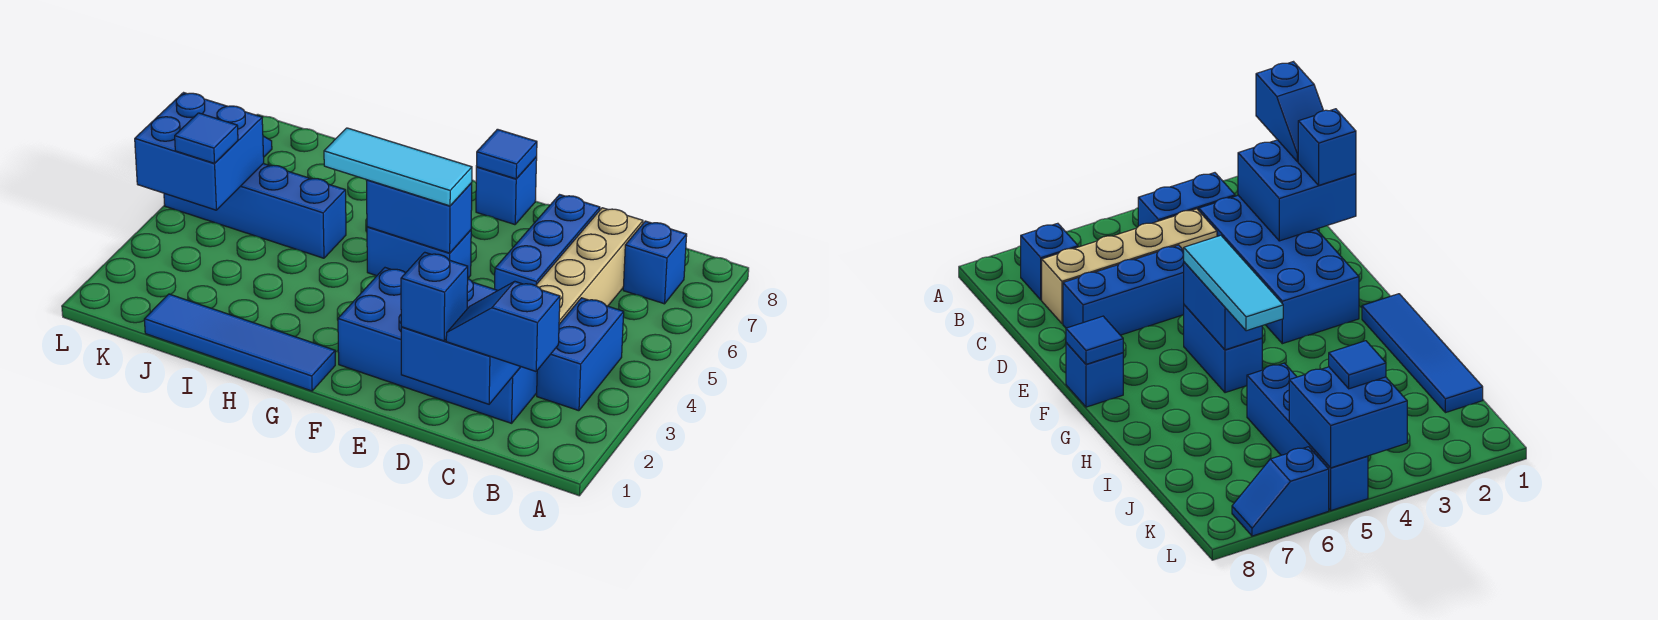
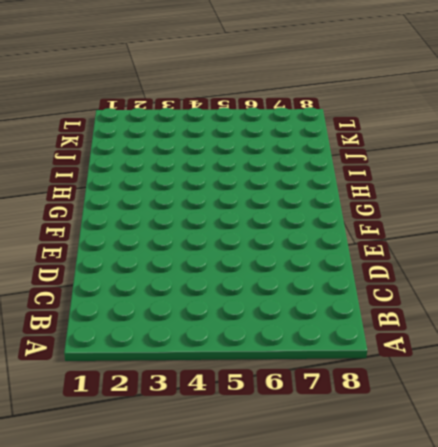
none -> blue brick B3:B4 level 1
none -> blue brick B7 level 1
none -> blue brick C2:F3 level 1

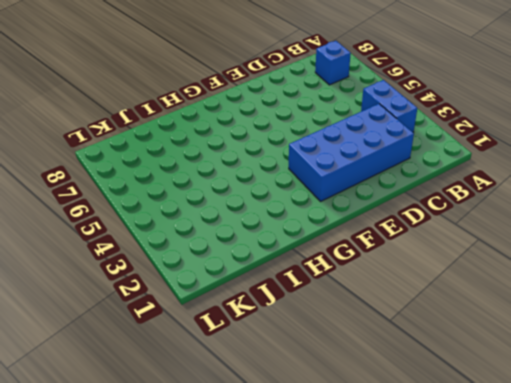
none -> tan brick C4:C7 level 1
none -> blue brick D5:D7 level 1
none -> blue brick F5:G5 level 1

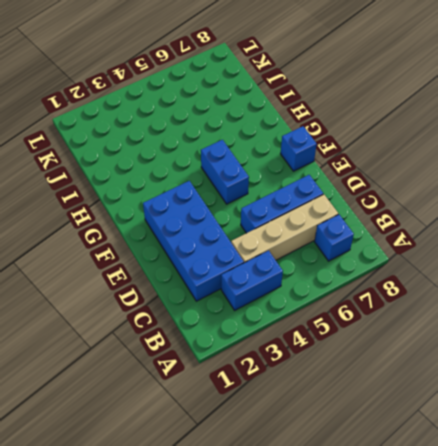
none -> blue tile G1:J1 level 1
none -> blue brick I5:L5 level 1
none -> blue slope L6:L7 level 1 top 6

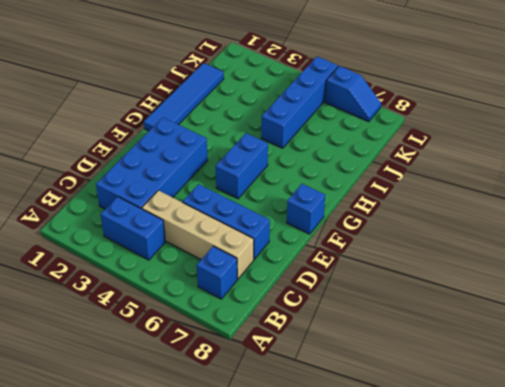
none -> blue brick C1:D2 level 2
none -> blue brick F5:G5 level 2
none -> blue tile F8 level 2

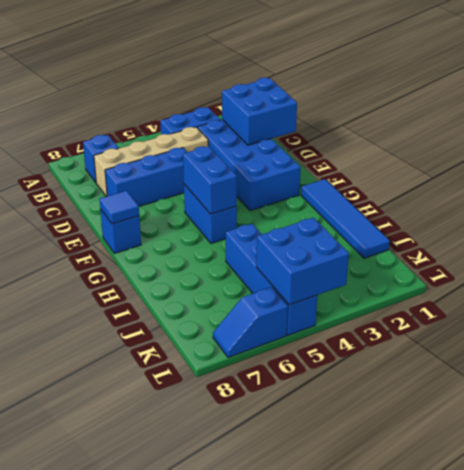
none -> blue slope B1:C1 level 3 top B
none -> blue brick D1 level 3
none -> cyan tile F5:H5 level 3

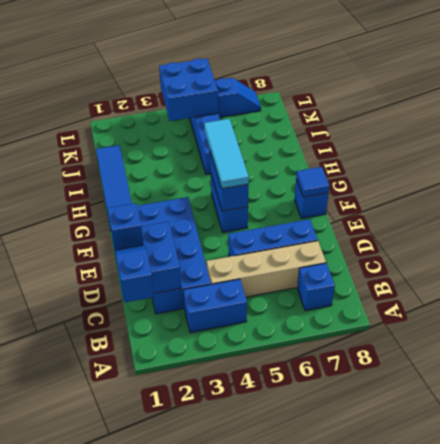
none -> blue tile K4 level 3

